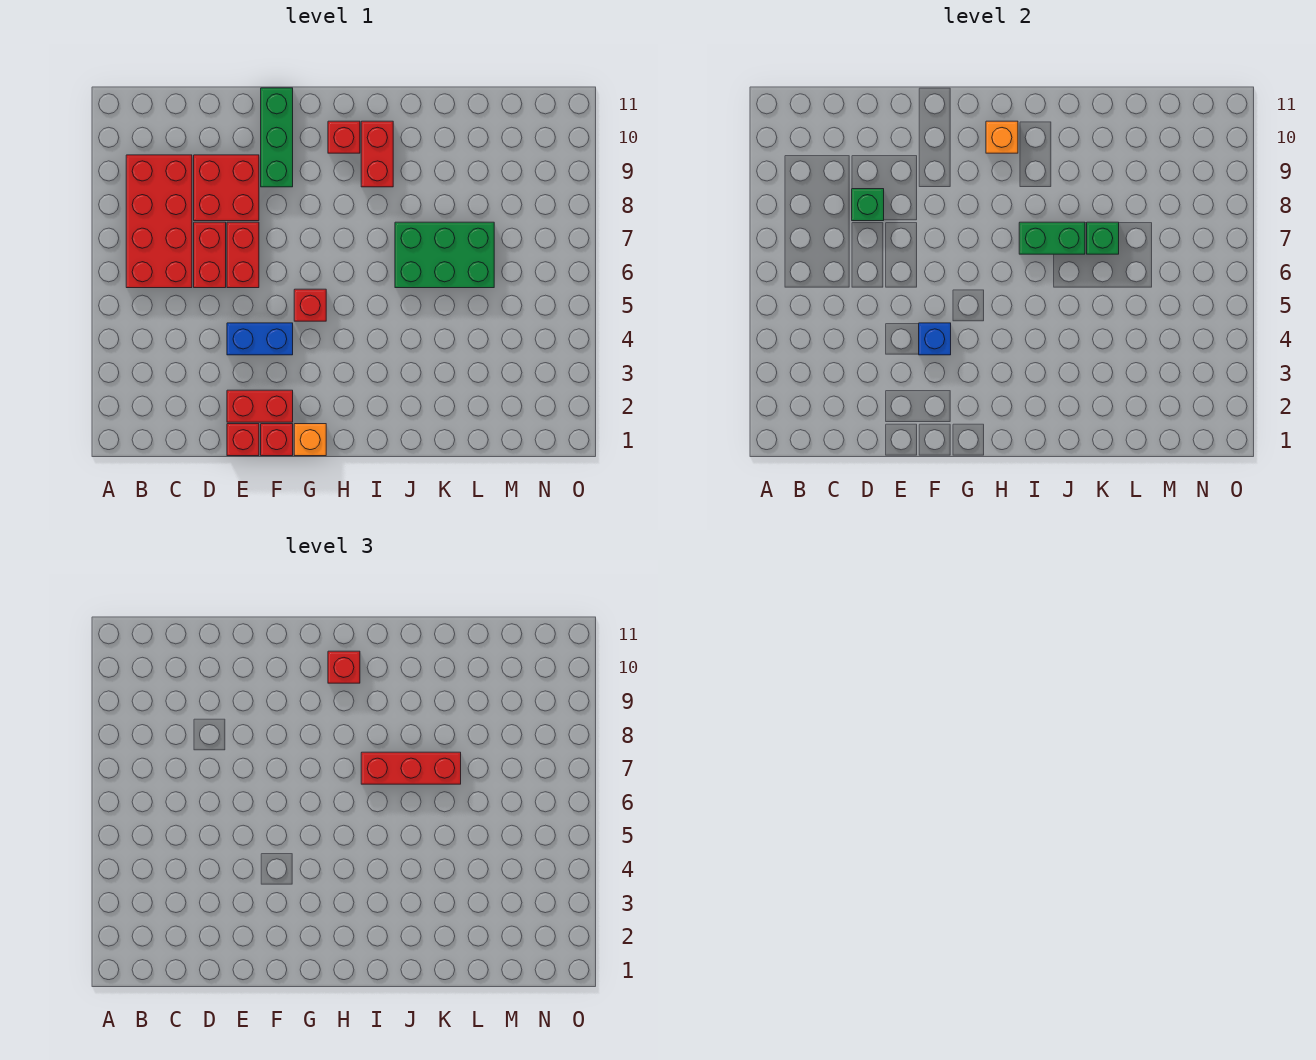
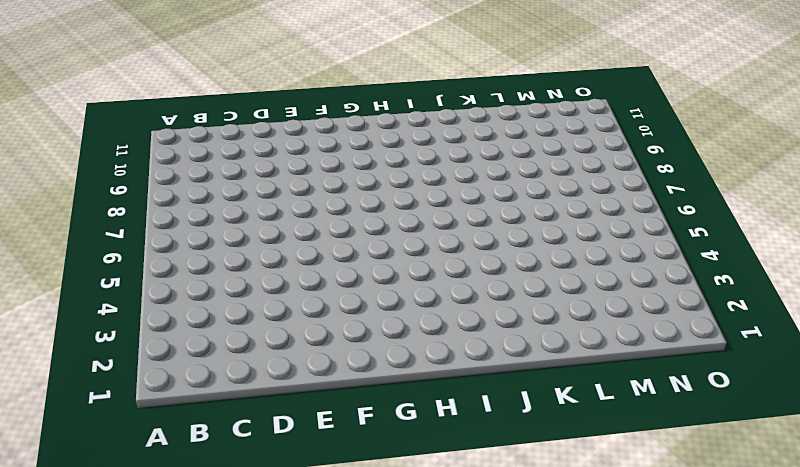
none -> red brick B6:C9 level 1
none -> red brick D6:D7 level 1
none -> red brick D8:E9 level 1

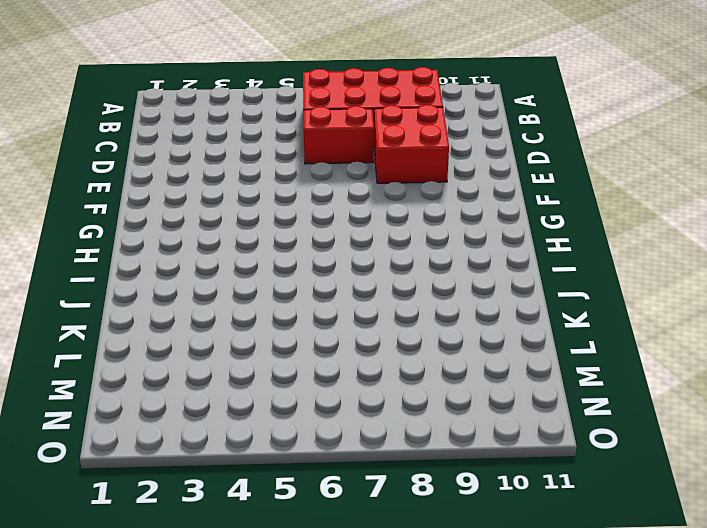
none -> red brick E1 level 1
none -> red brick E2:F2 level 1
none -> blue brick E4:F4 level 1

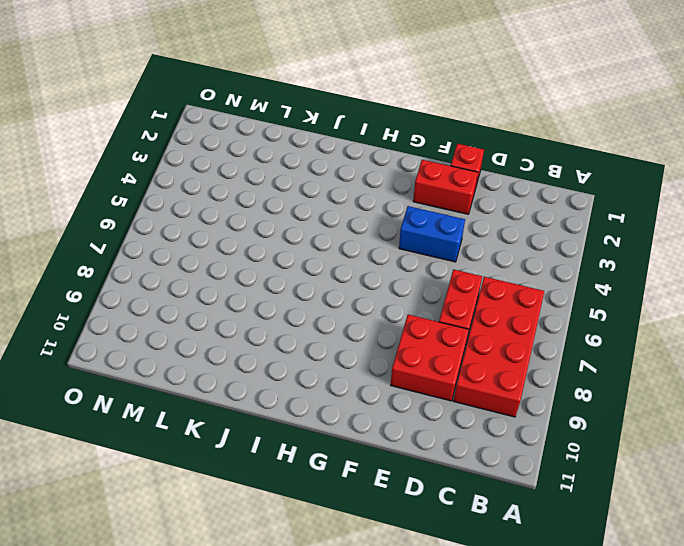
none -> red brick E6:E7 level 1
none -> red brick F1 level 1
none -> green brick F9:F11 level 1

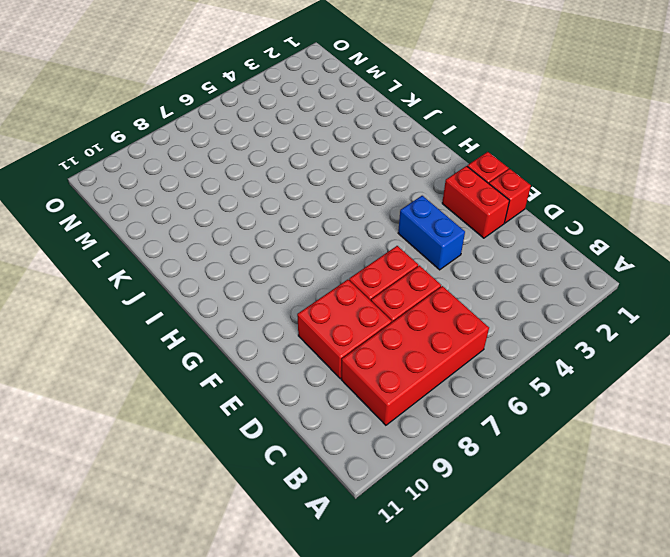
none -> green brick F9:F11 level 1
none -> orange brick G1 level 1
none -> red brick G5 level 1

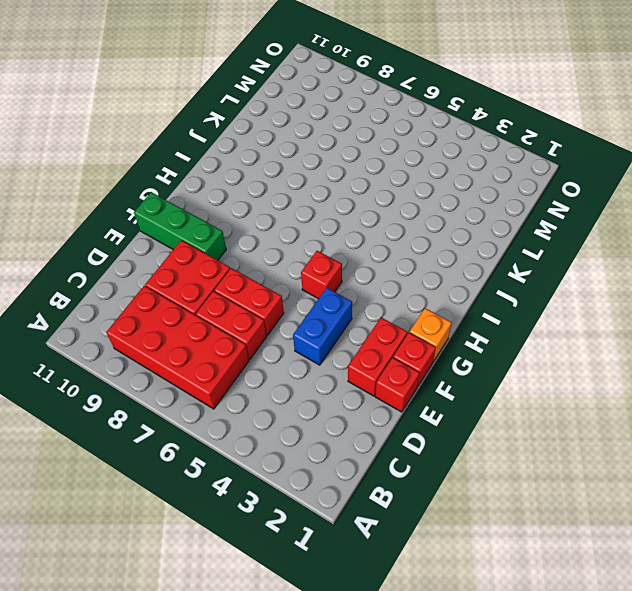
none -> red brick H10 level 1
none -> red brick I9:I10 level 1
none -> green brick J6:L7 level 1

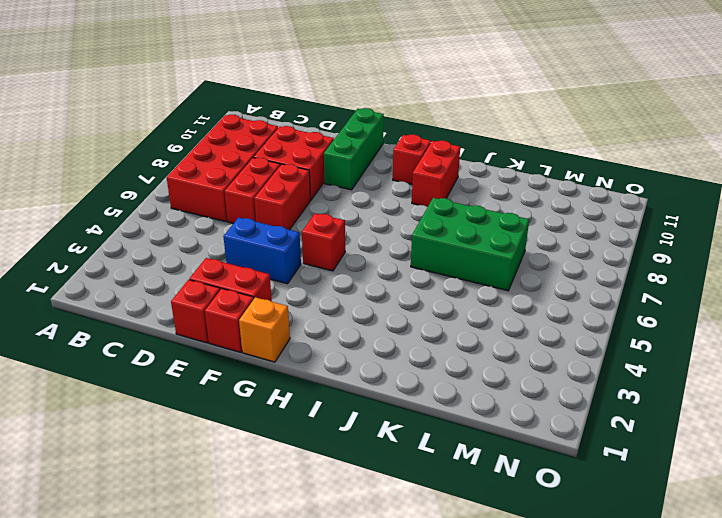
none -> green brick D8 level 2
none -> blue brick F4 level 2
none -> orange brick H10 level 2

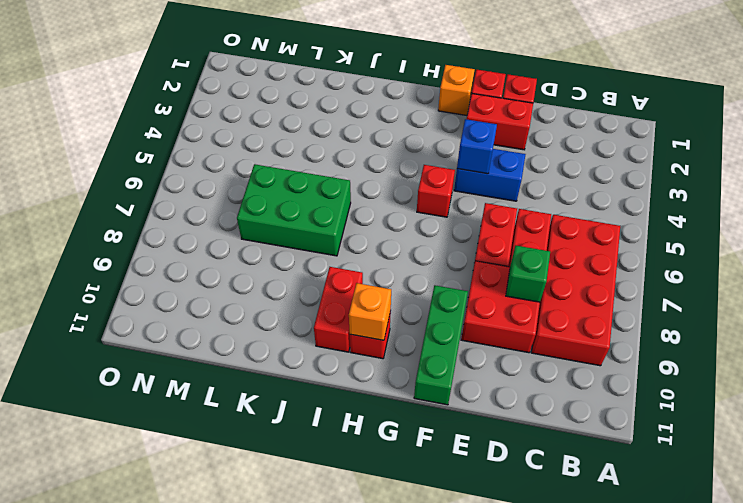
none -> green brick I7:J7 level 2
none -> green brick K7 level 2
none -> red brick H10 level 3

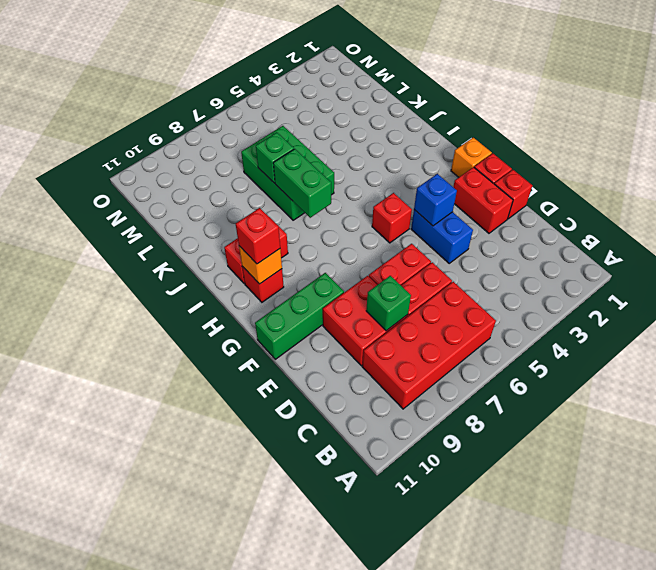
none -> red brick I7:K7 level 3

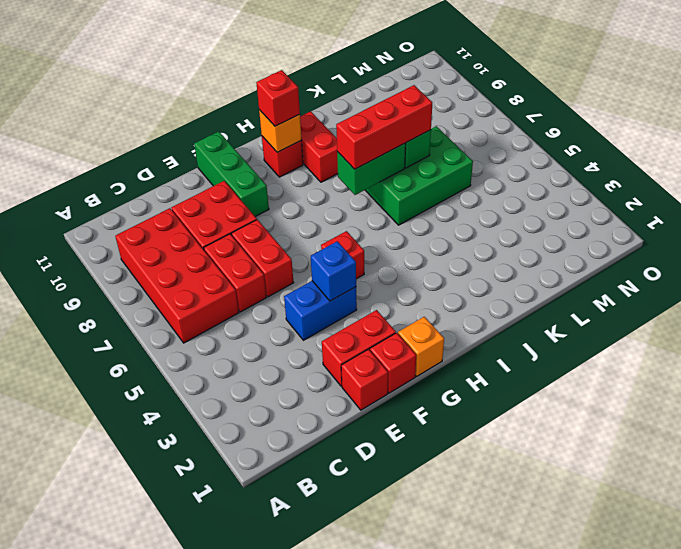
none -> green brick D8 level 2

